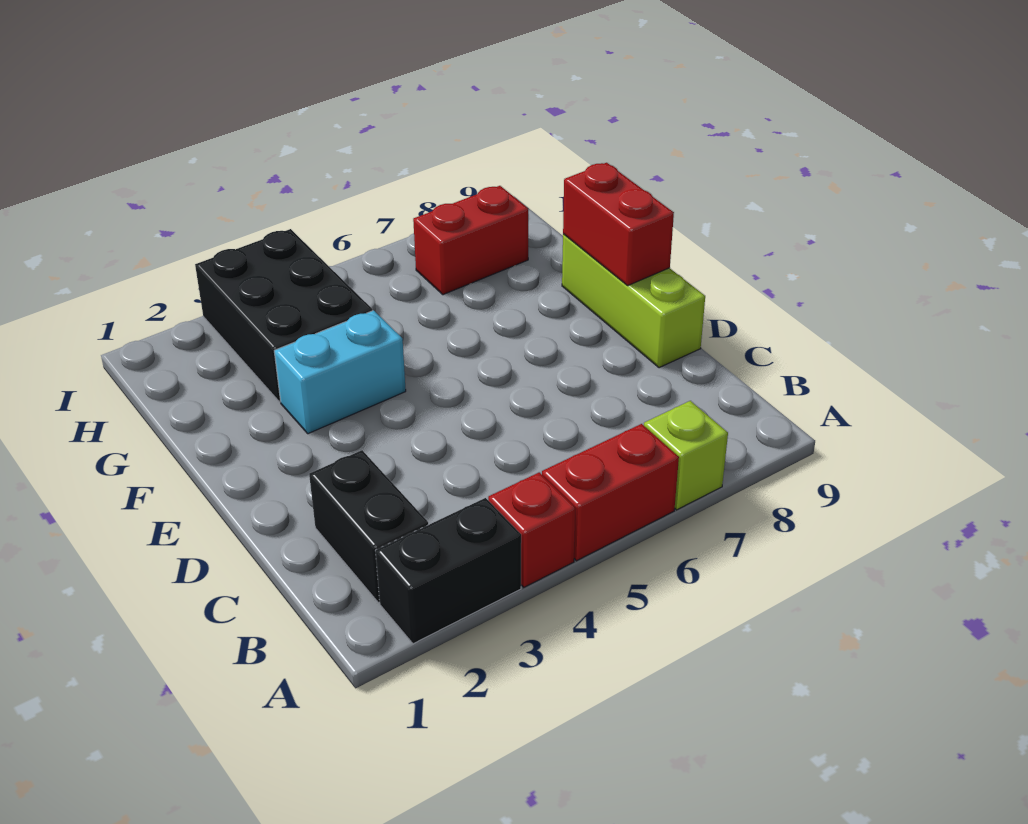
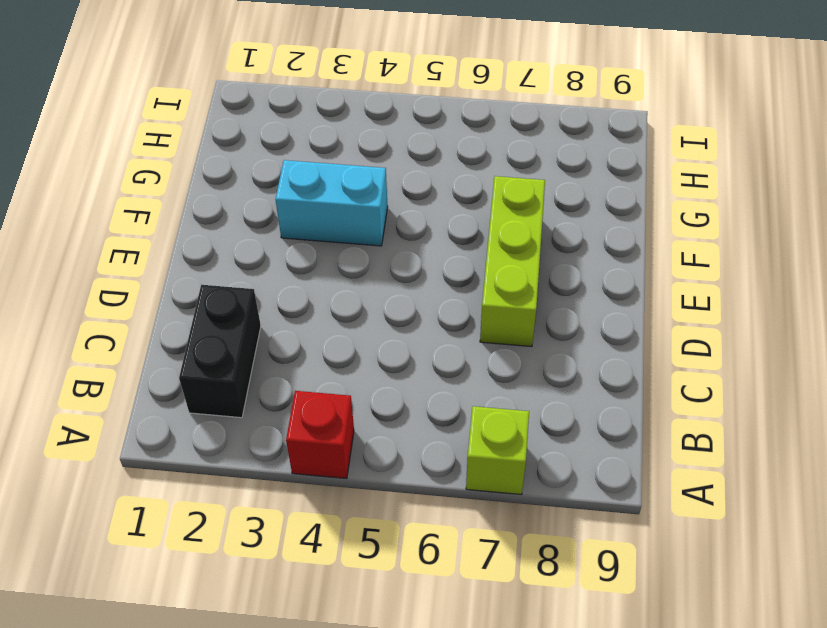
lime brick D7:F7 level 1 -> lime brick D9:F9 level 1
none -> black brick A2:A3 level 1
none -> red brick A5:A6 level 1

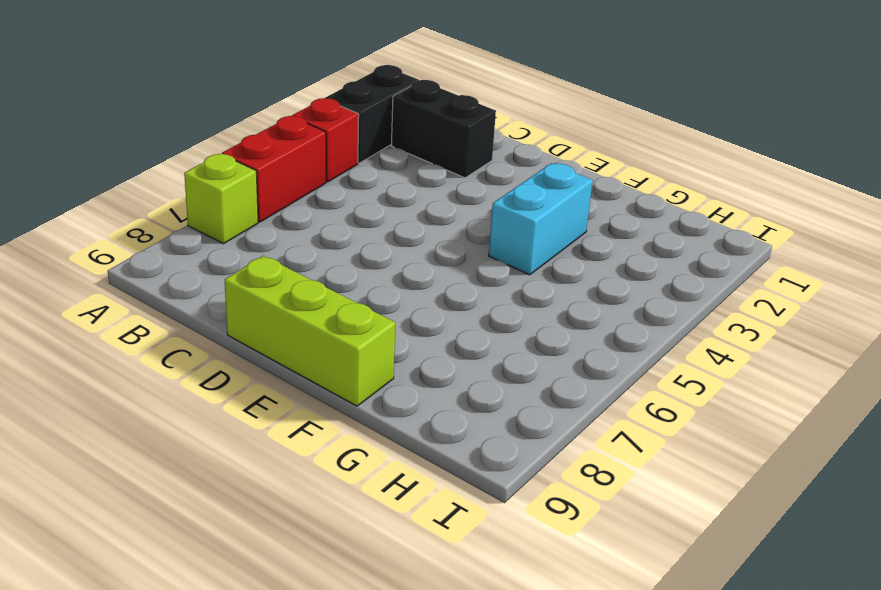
none -> black brick G3:I4 level 1
none -> red brick H7:H8 level 1

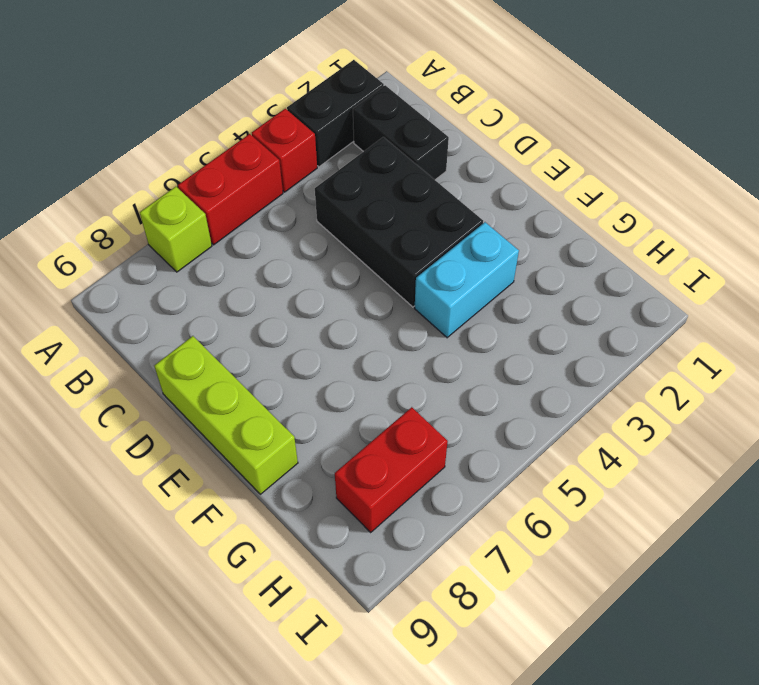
black brick C3:E4 level 1 -> black brick G3:I4 level 1
none -> red brick E9:F9 level 2

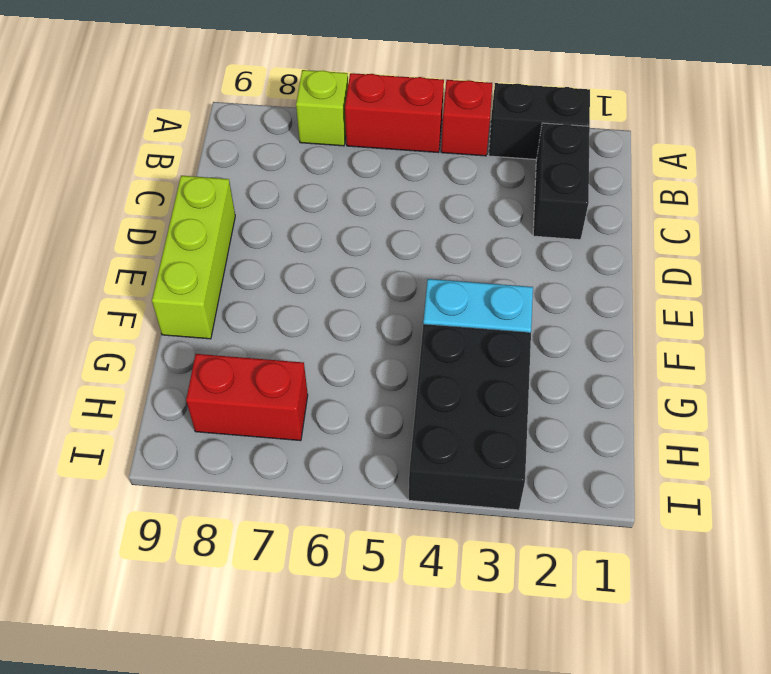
none -> red brick E9:F9 level 2

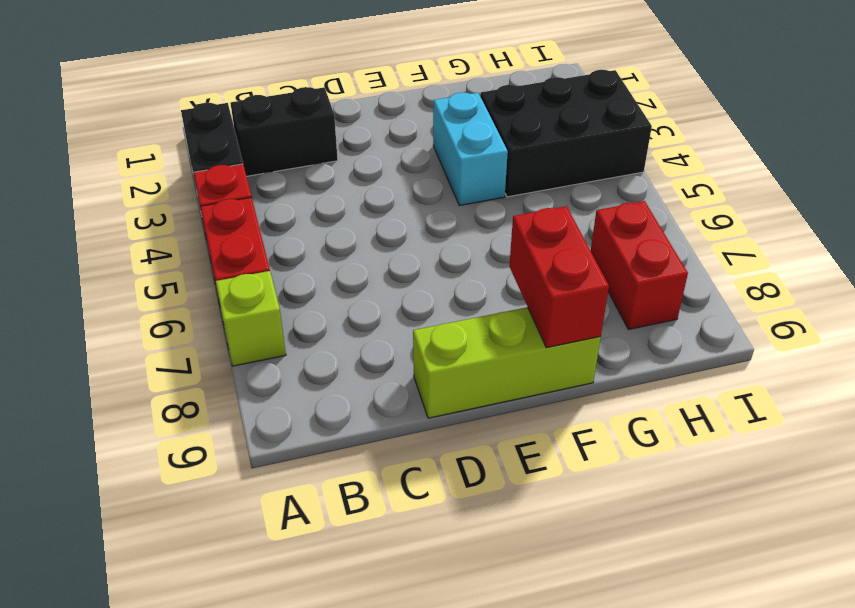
red brick F8:F9 level 2 -> red brick E9:F9 level 2

